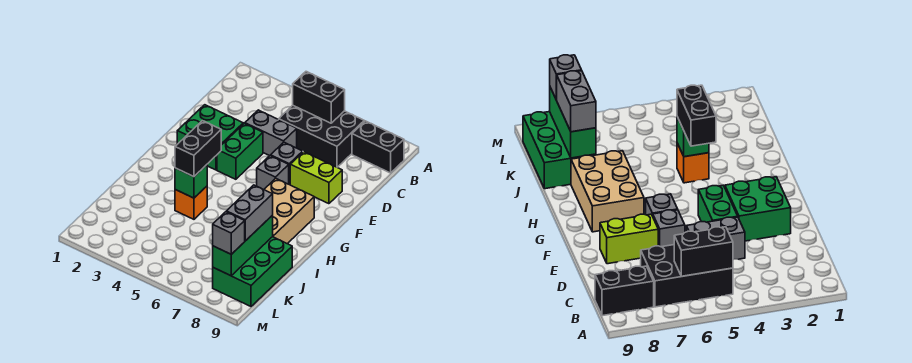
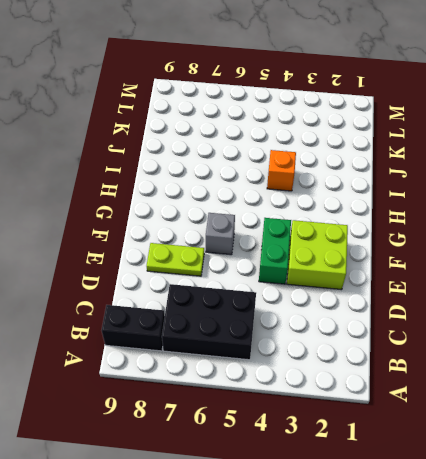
lime brick E2:F3 level 1 -> green brick E2:F3 level 1
lime plate E7:E8 level 1 -> lime brick E7:E8 level 1
none -> grey brick D4:D5 level 1
none -> grey brick E6 level 1
none -> tan brick G7:I8 level 1

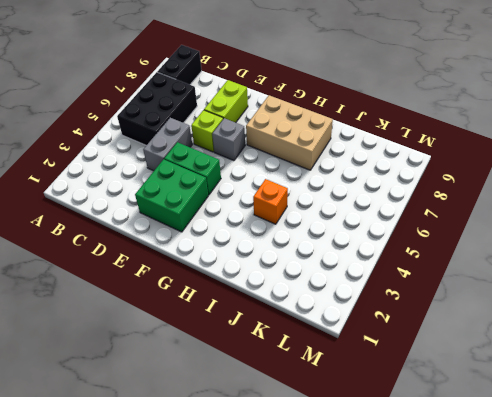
lime brick E6 level 1 -> grey brick E6 level 1
none -> green brick J8:L9 level 1
none -> black brick B5:B6 level 2
none -> green brick I4 level 2

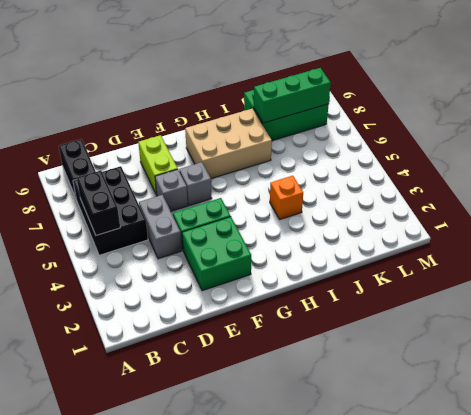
none -> green brick I4 level 2
none -> black brick H4:I4 level 3
none -> grey brick J8:K8 level 3

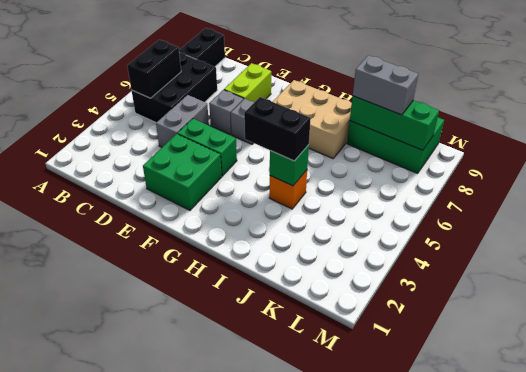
none -> grey brick L8 level 3

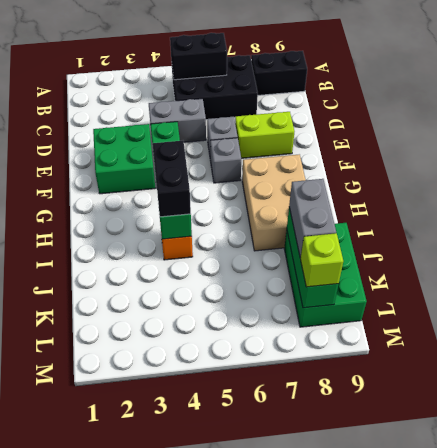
lime brick L8 level 3 -> grey brick L8 level 3

